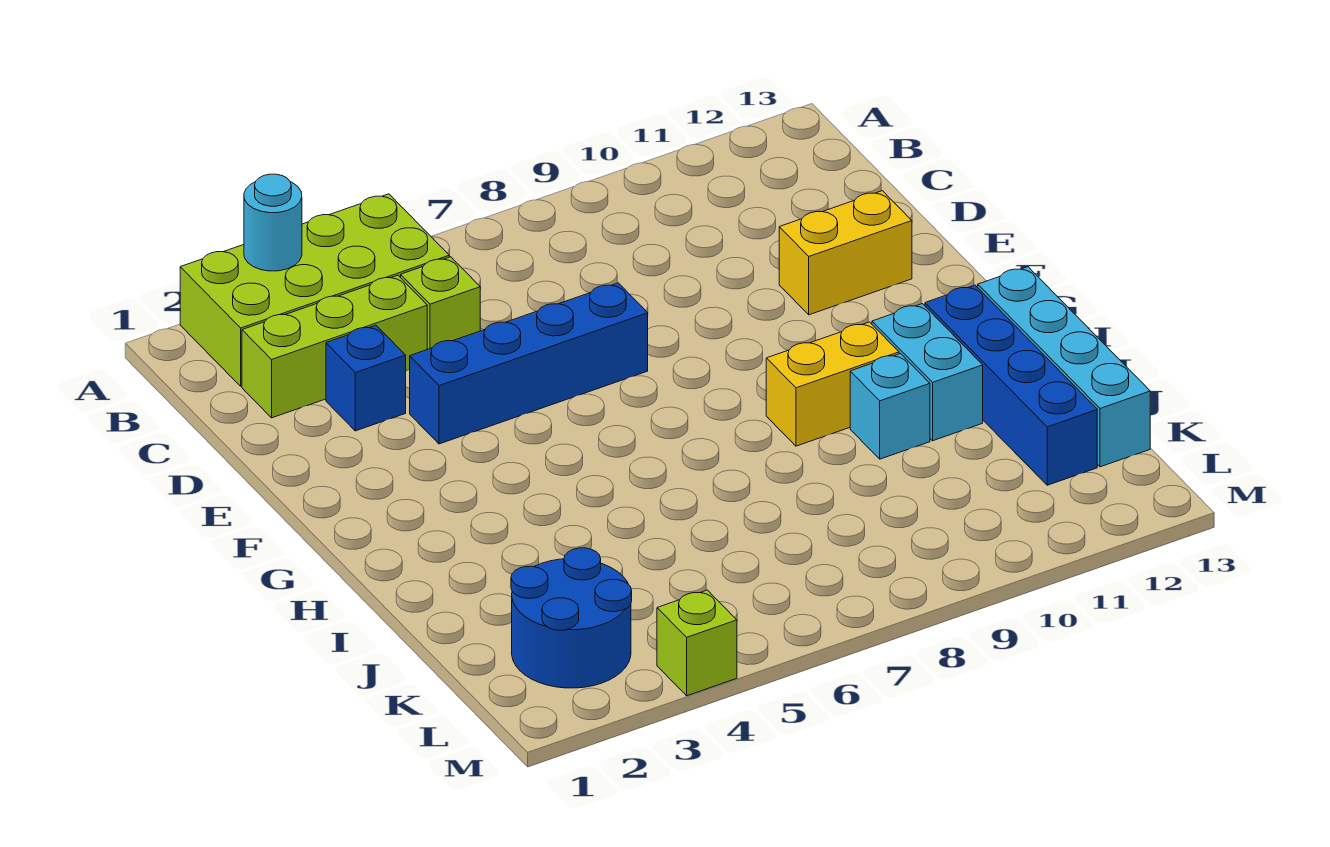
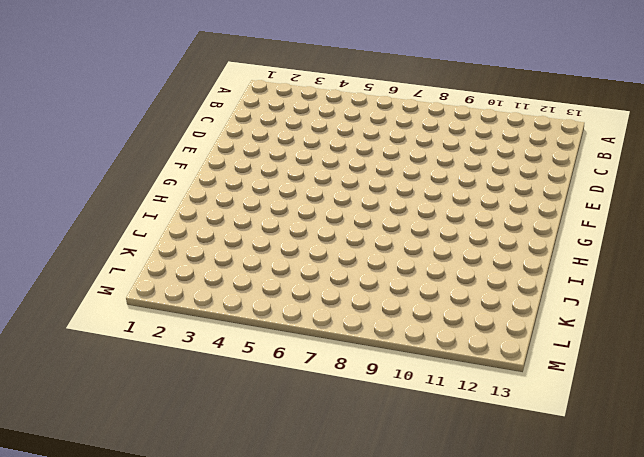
none -> lime brick A2:B5 level 1
none -> lime brick C2:C4 level 1
none -> lime brick C5 level 1

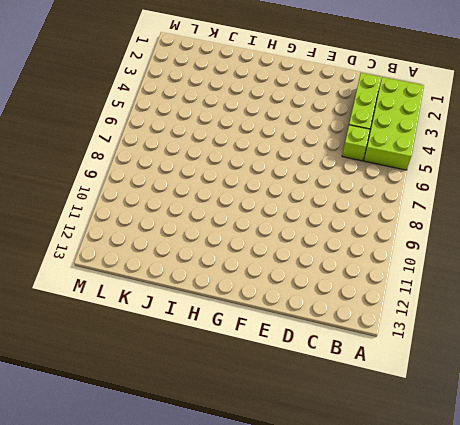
none -> blue brick D3 level 1
none -> blue brick E4:E7 level 1
none -> yellow brick E11:E12 level 1

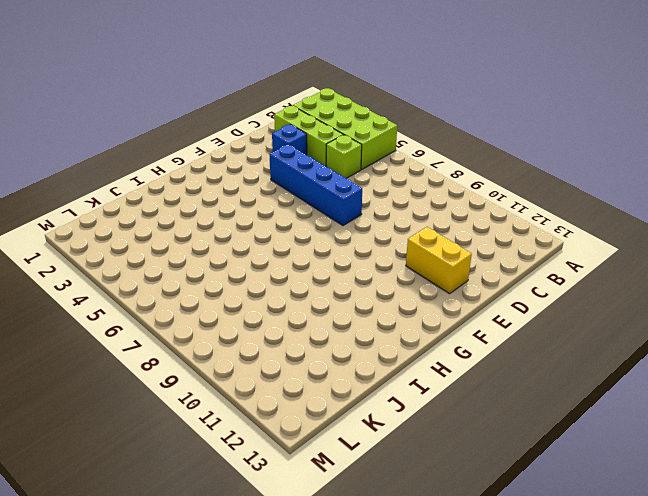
none -> yellow brick H9:H10 level 1
none -> cyan brick H11:I11 level 1
none -> blue brick H12:K12 level 1

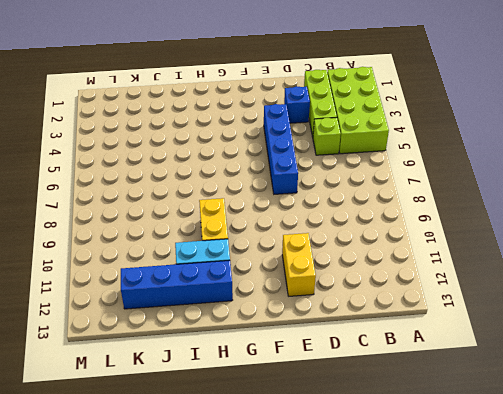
none -> cyan brick H13:K13 level 1
none -> cyan brick I10 level 1
none -> blue round brick K2:L3 level 1

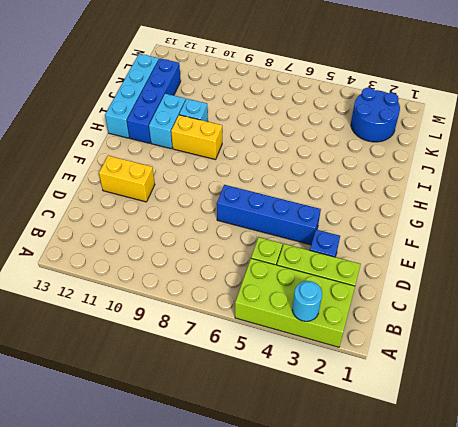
none -> lime brick M4 level 1

